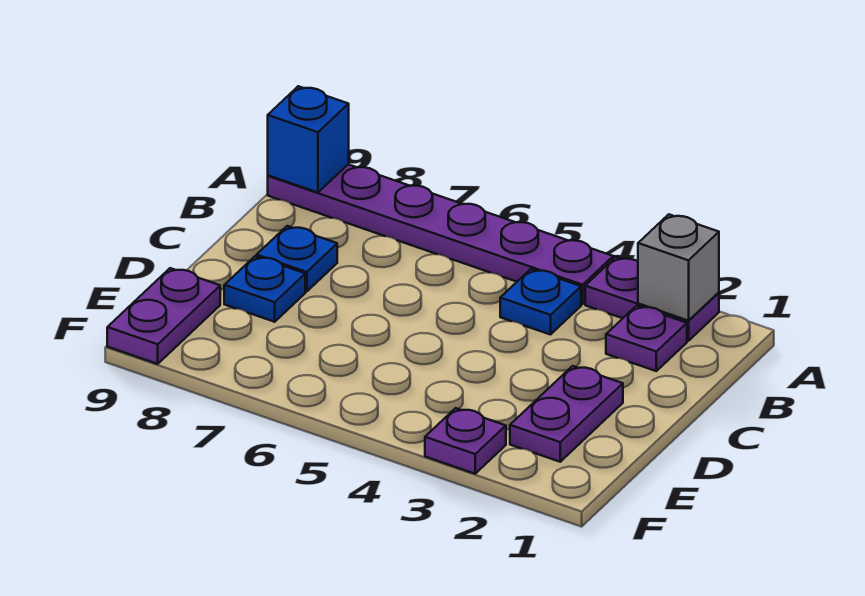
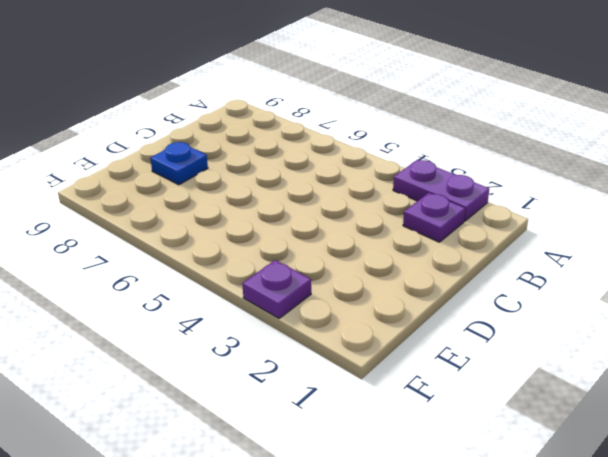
none -> purple plate A4:A9 level 1
none -> blue plate B4 level 1

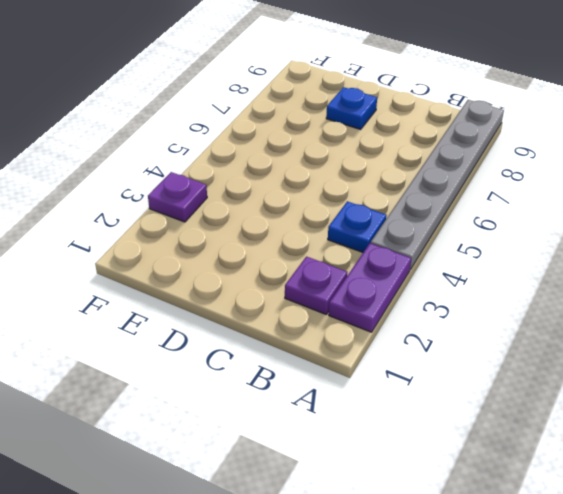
grey plate A4:A9 level 1 -> purple plate A4:A9 level 1
none -> blue plate C8 level 1
none -> purple plate D2:E2 level 1

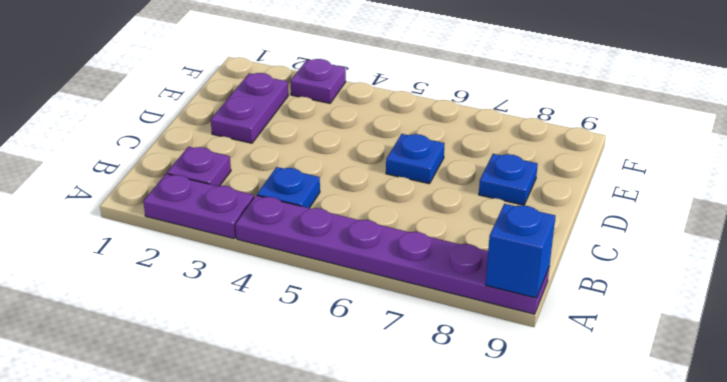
blue plate D6 level 1 -> blue plate C8 level 1
none -> purple plate E9:F9 level 1
none -> grey brick A2 level 2

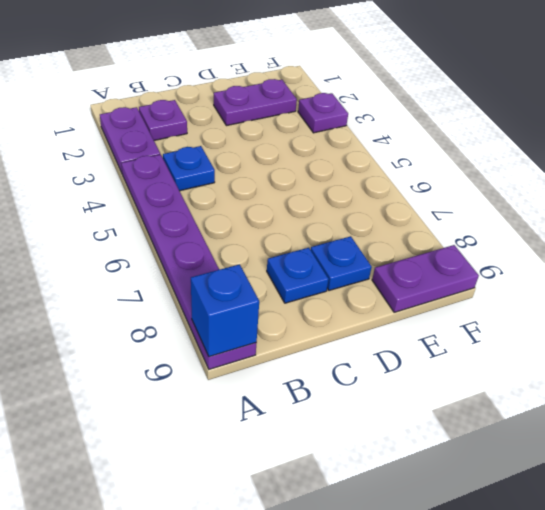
none -> grey brick A2 level 2

